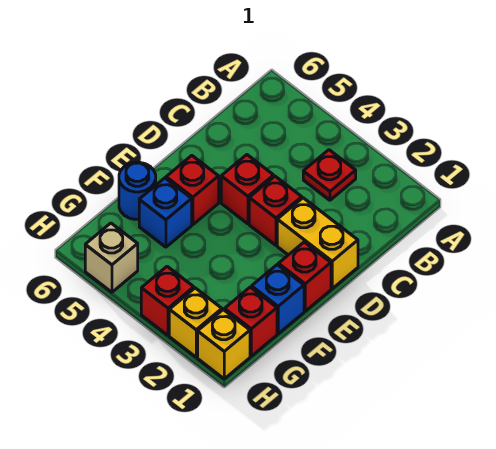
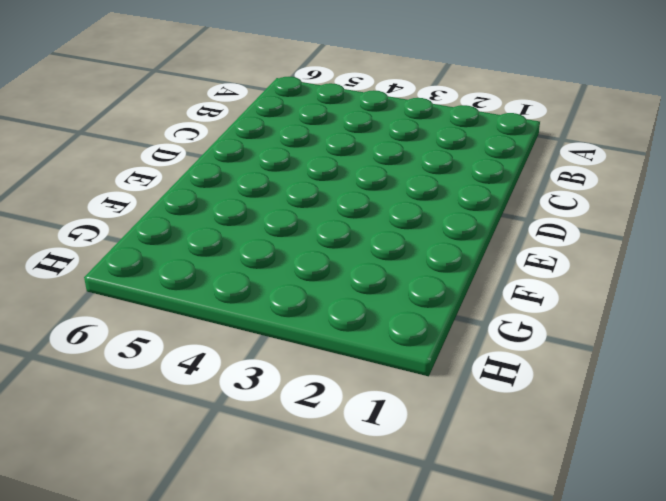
none -> red plate B3 level 1
none -> yellow brick D1:D2 level 1
none -> red brick D3 level 1

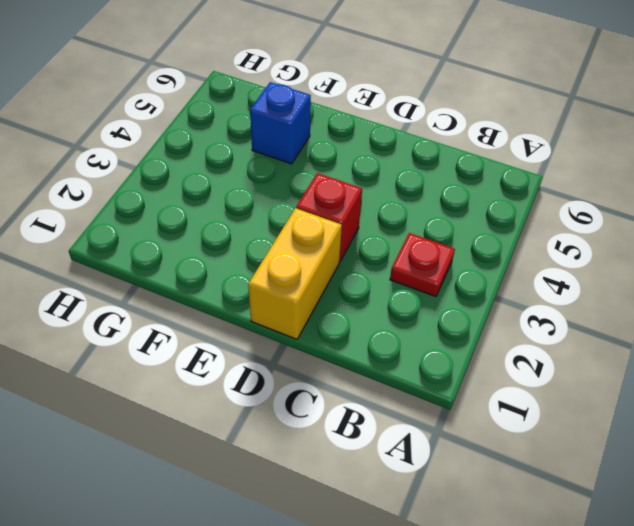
none -> red brick D4 level 1
none -> red brick E1 level 1
none -> red brick E5 level 1

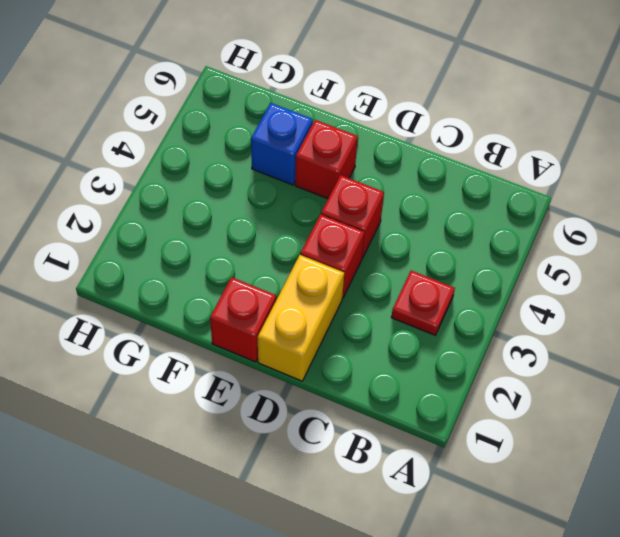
none -> blue brick F1 level 1
none -> blue round brick F6 level 1
none -> red brick G1 level 1

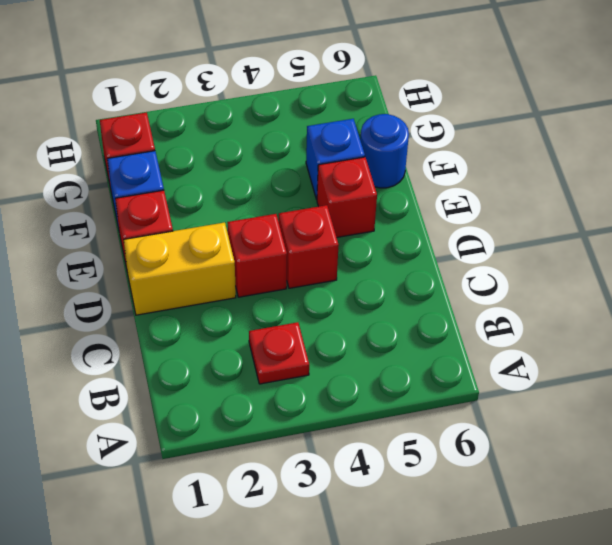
none -> yellow brick H1 level 1
none -> yellow brick H2 level 1
none -> red brick H3 level 1

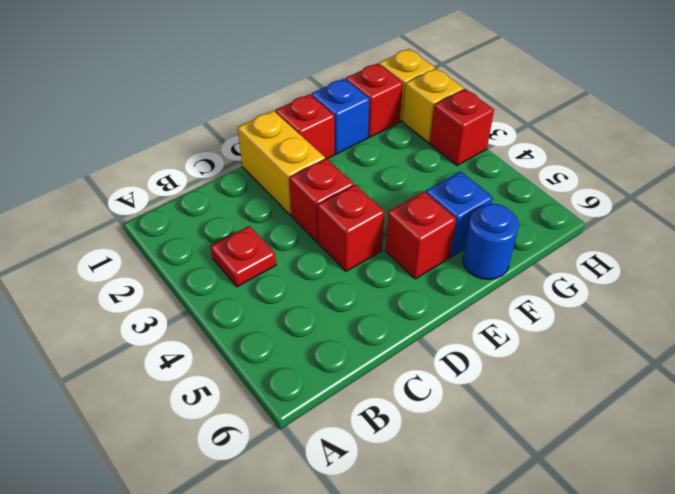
none -> tan brick H5 level 1

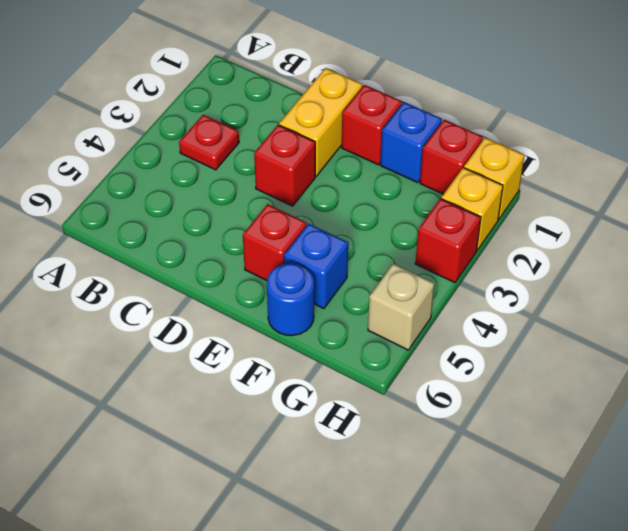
none -> red brick D4 level 1

